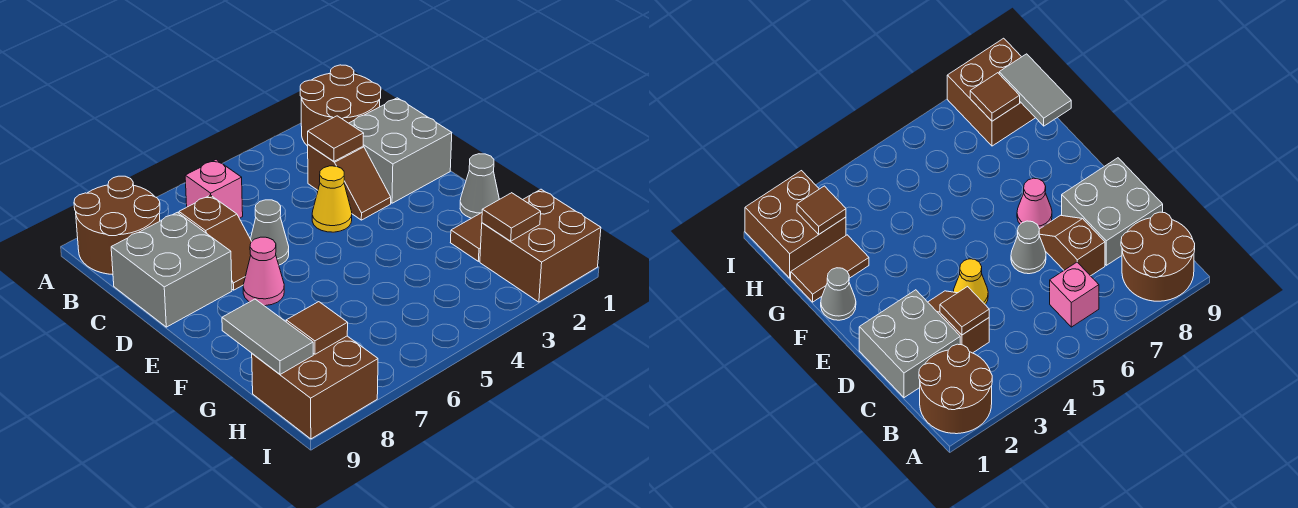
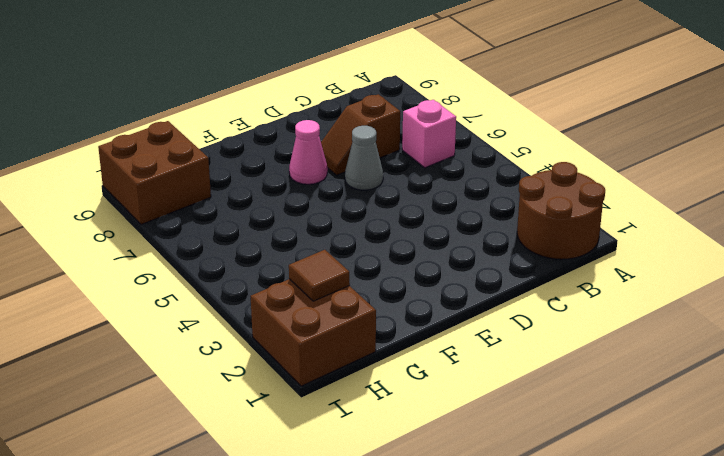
none -> brown round brick A8:B9 level 1
none -> grey brick C1:D2 level 1
none -> brown slope C3:D3 level 1 top C

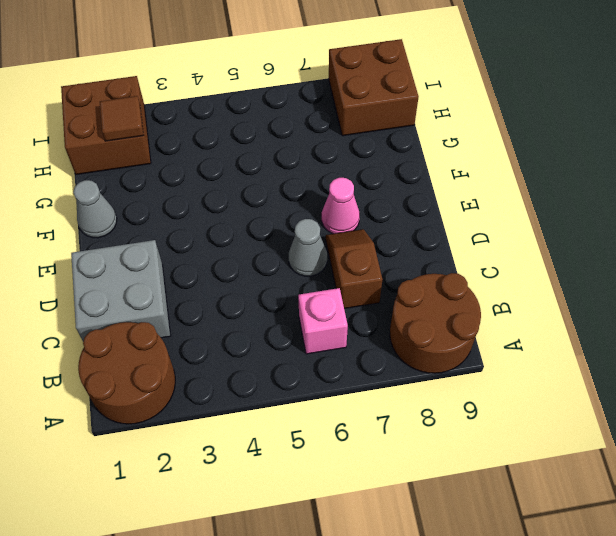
none -> brown slope C3:D3 level 1 top C
none -> grey brick C8:D9 level 1
none -> yellow cone D4 level 1

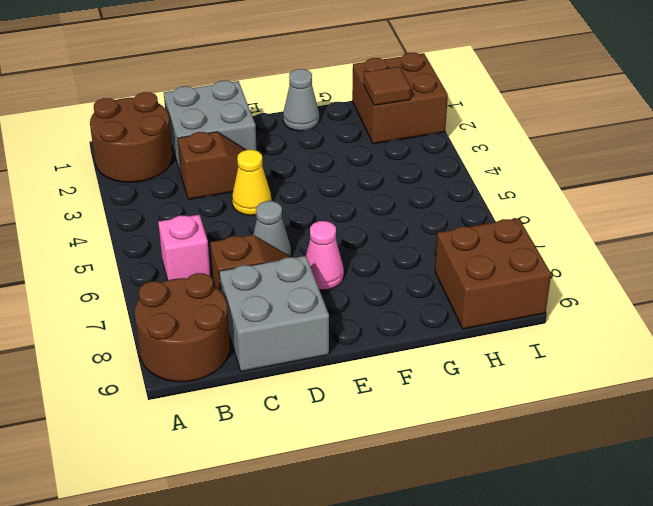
none -> brown tile G1:G2 level 1
none -> brown tile C3 level 2
none -> grey tile G9:H9 level 2

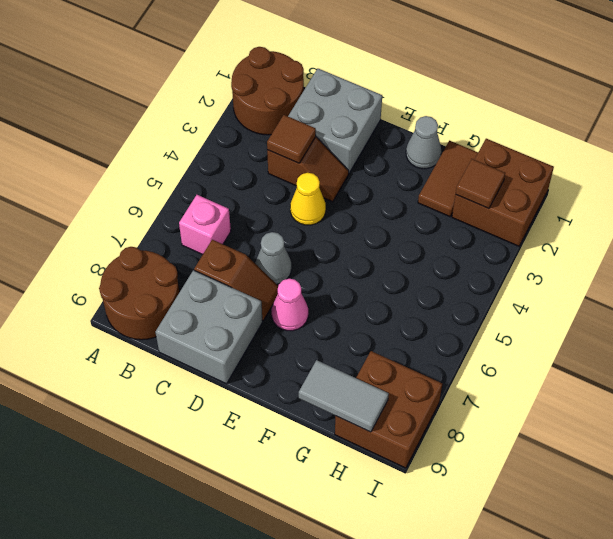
none -> brown tile H8 level 2

